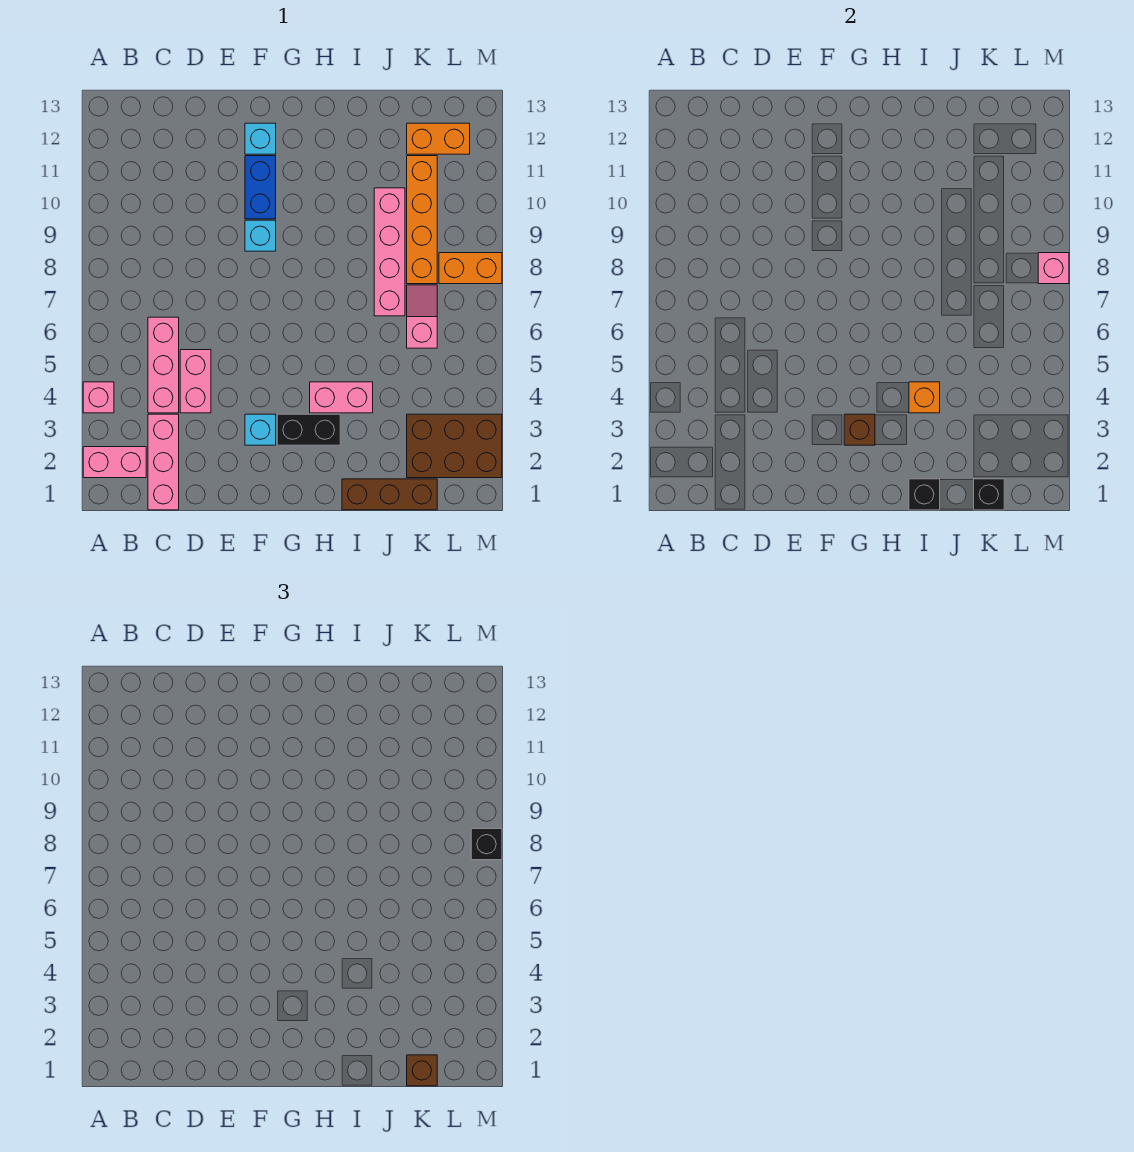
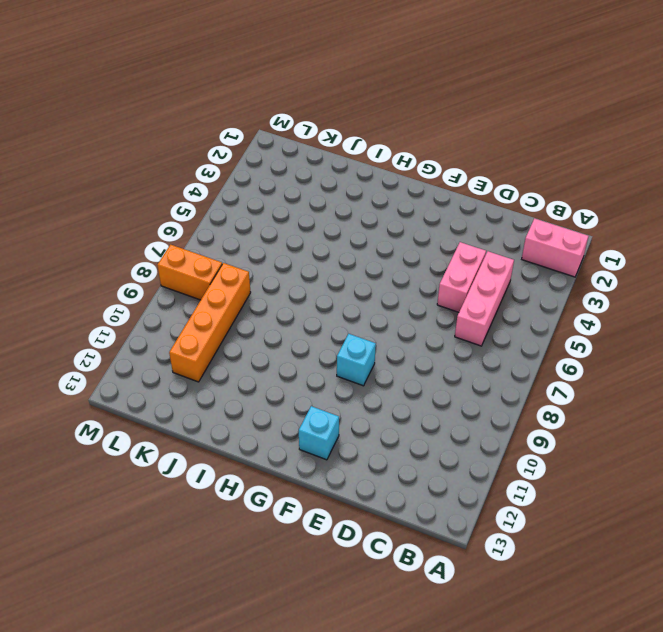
none -> pink brick A4 level 1
none -> pink brick C1:C3 level 1
none -> cyan brick F3 level 1

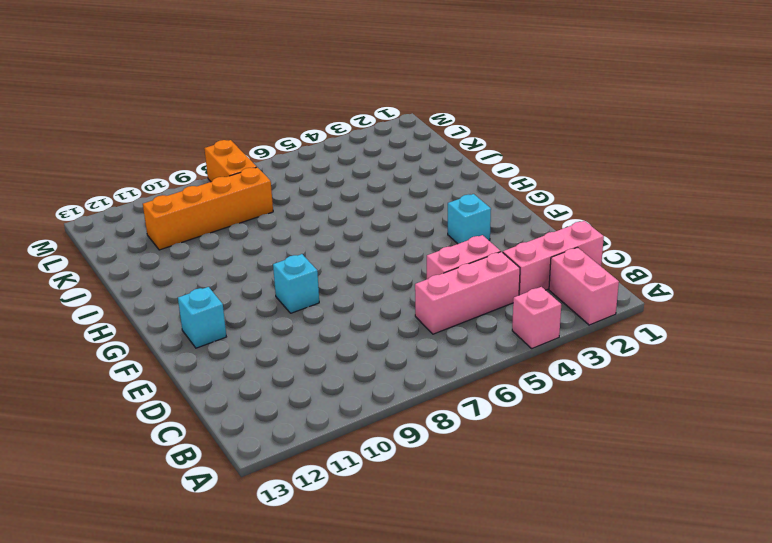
none -> blue brick F10:F11 level 1
none -> black brick G3:H3 level 1
none -> pink brick H4:I4 level 1

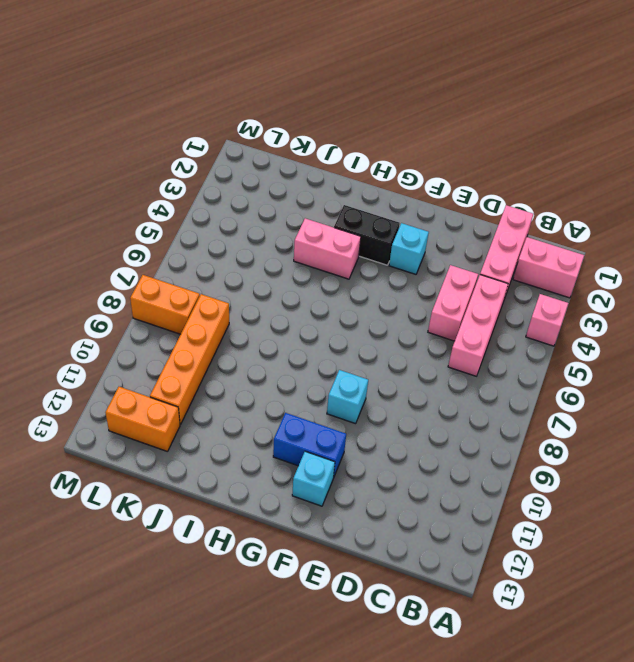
blue brick F11:G11 level 1 -> blue brick F10:F11 level 1
none -> brown brick I1:K1 level 1
none -> pink brick J7:J10 level 1
none -> brown brick K2:M3 level 1

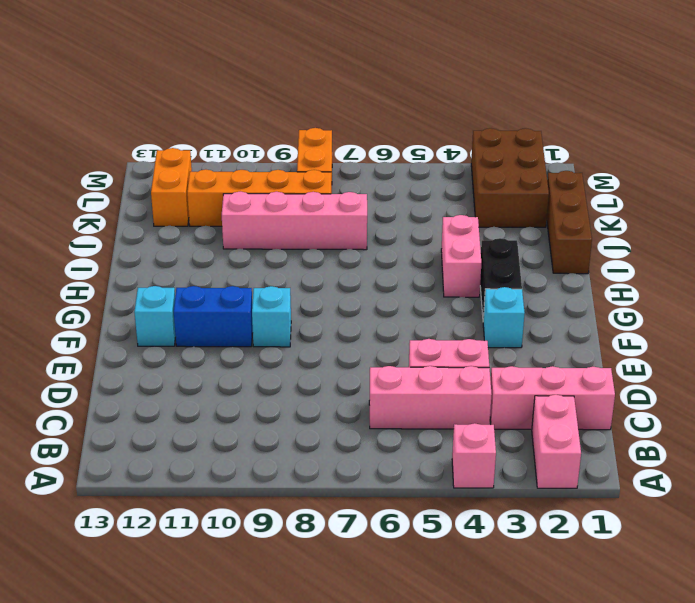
none -> pink slope K6:K7 level 1 top 6
none -> brown brick G3 level 2
none -> black brick I1 level 2

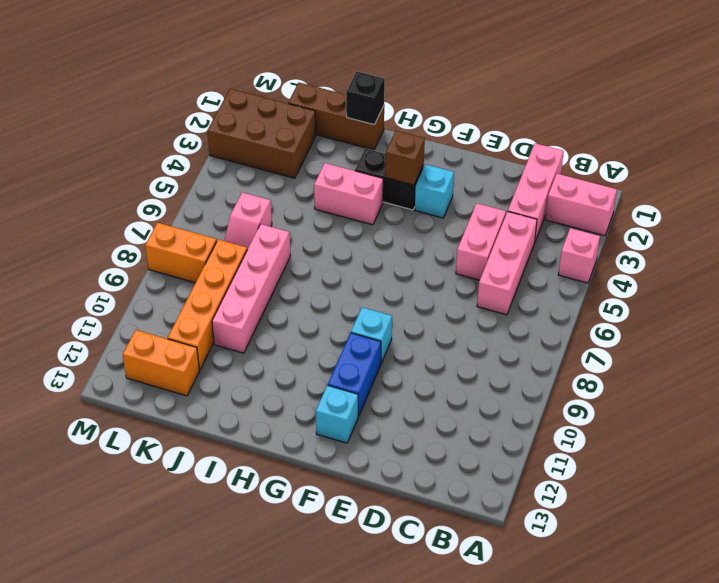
none -> orange brick I4 level 2
none -> black brick K1 level 2
none -> pink brick M8 level 2

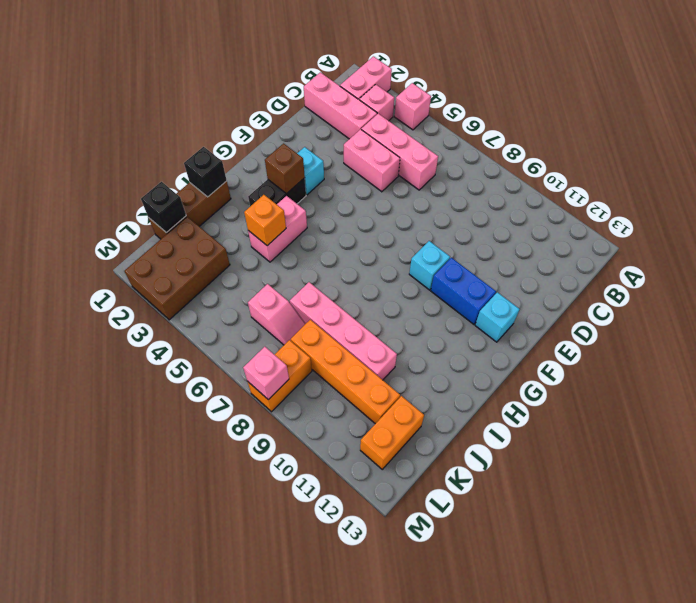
pink brick B3 level 1 -> none
none -> brown brick K1 level 3
none -> black brick M8 level 3

